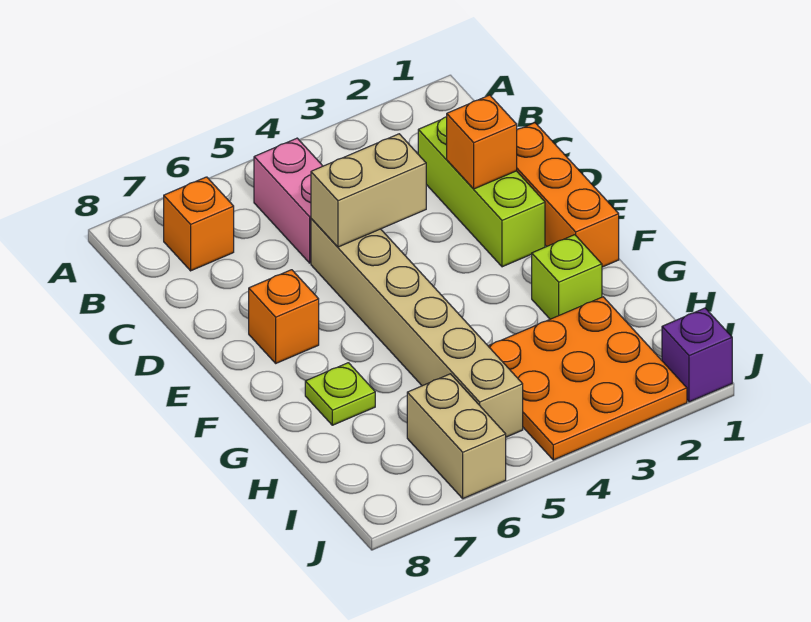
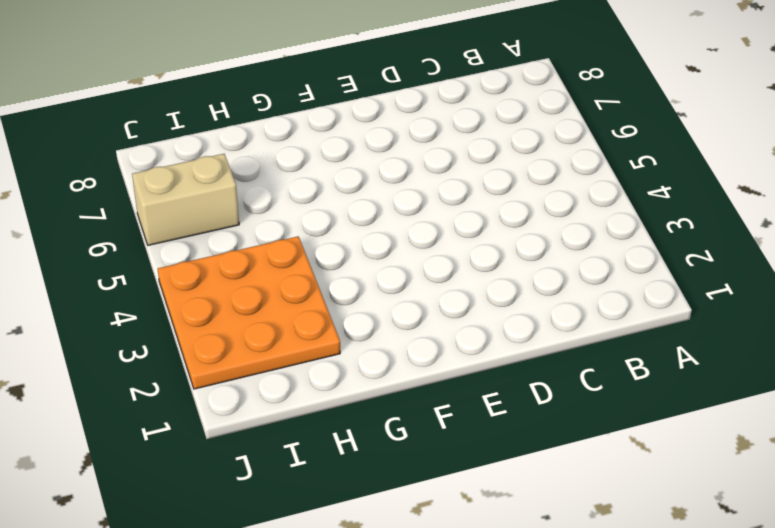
none -> pink brick B5:C5 level 1
none -> orange brick B7 level 1
none -> lime brick C2:E2 level 1

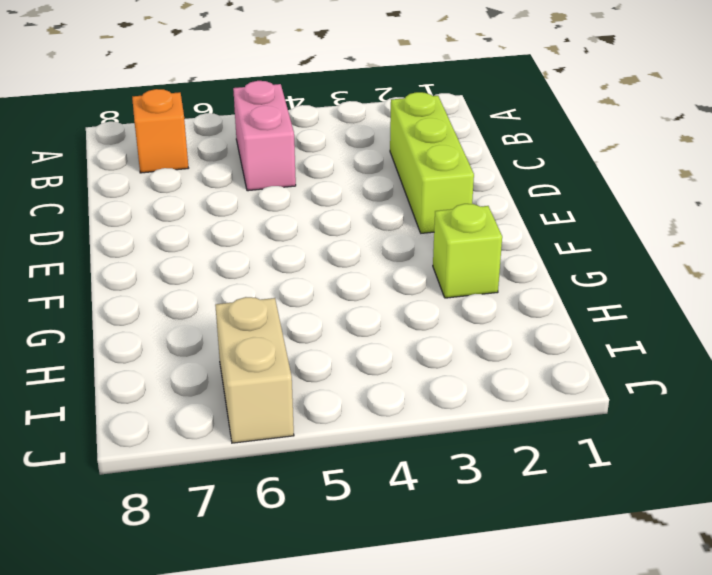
none -> orange brick D1:F1 level 1
none -> tan brick D5:I5 level 1
none -> orange brick E7 level 1

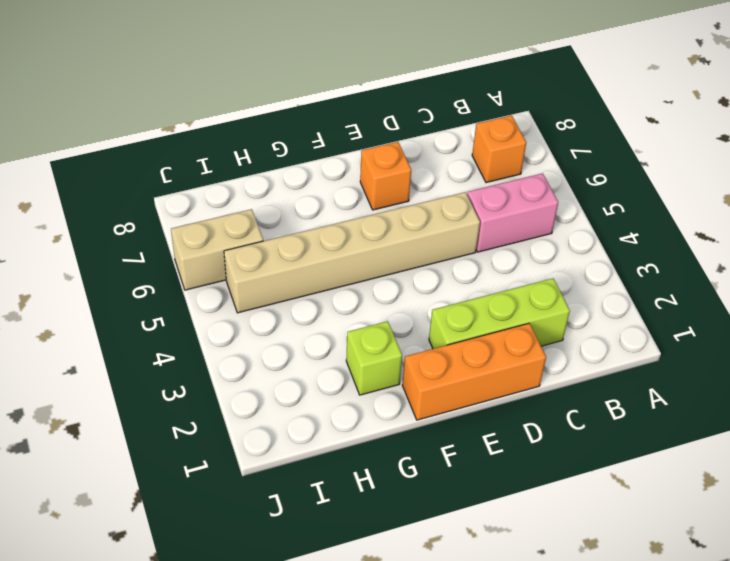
none -> lime plate G7 level 1
none -> orange plate H2:J4 level 1
none -> purple brick J1 level 1

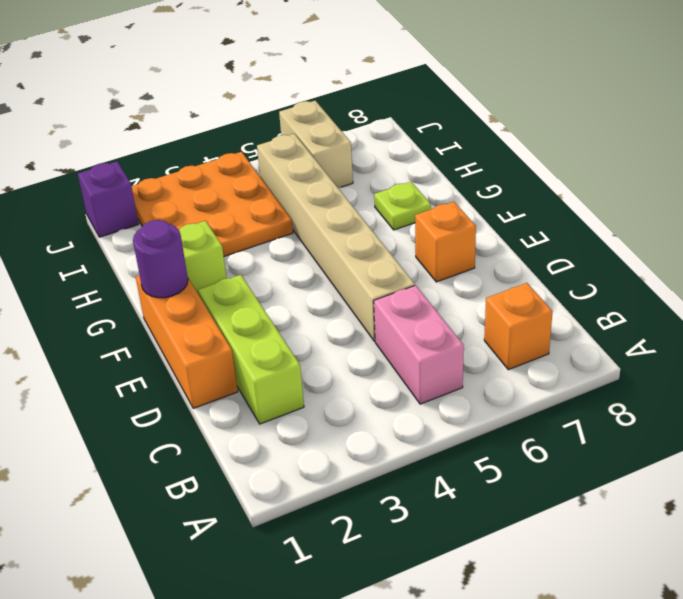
purple round brick F1 level 2 -> none
none -> orange brick D2 level 2
none -> tan brick D4:D5 level 2

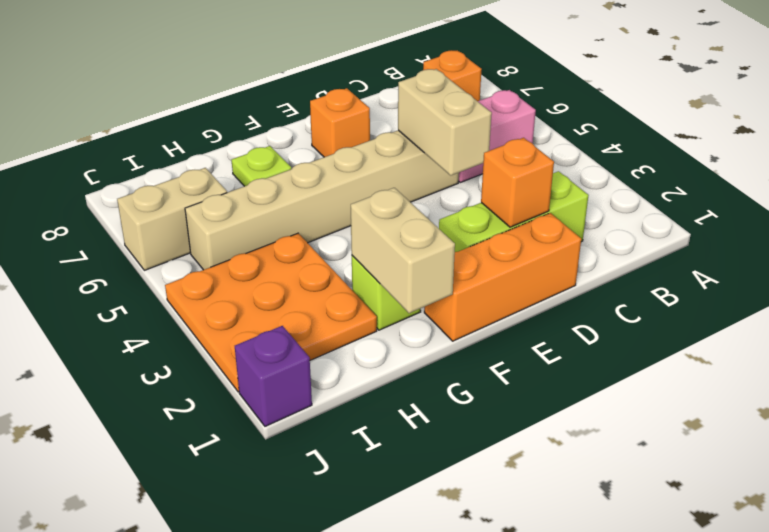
tan brick G1:G2 level 2 -> none

